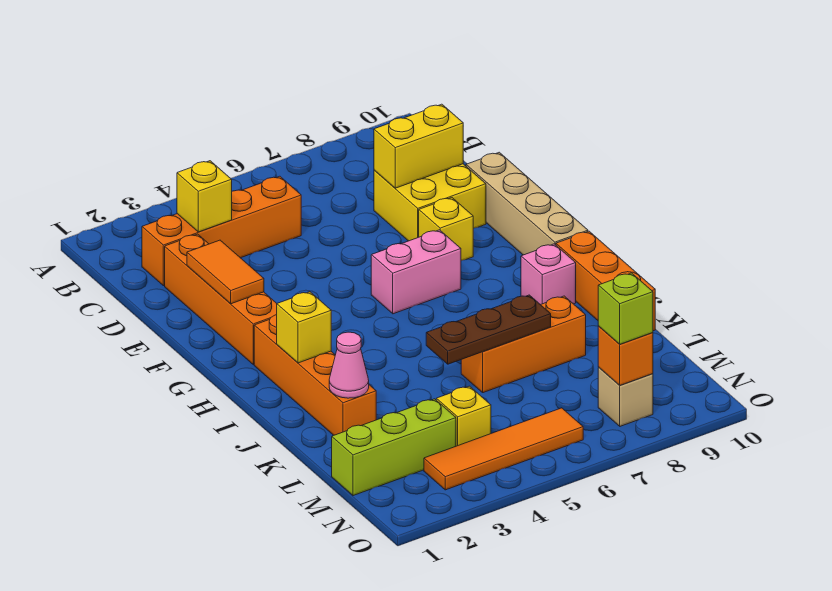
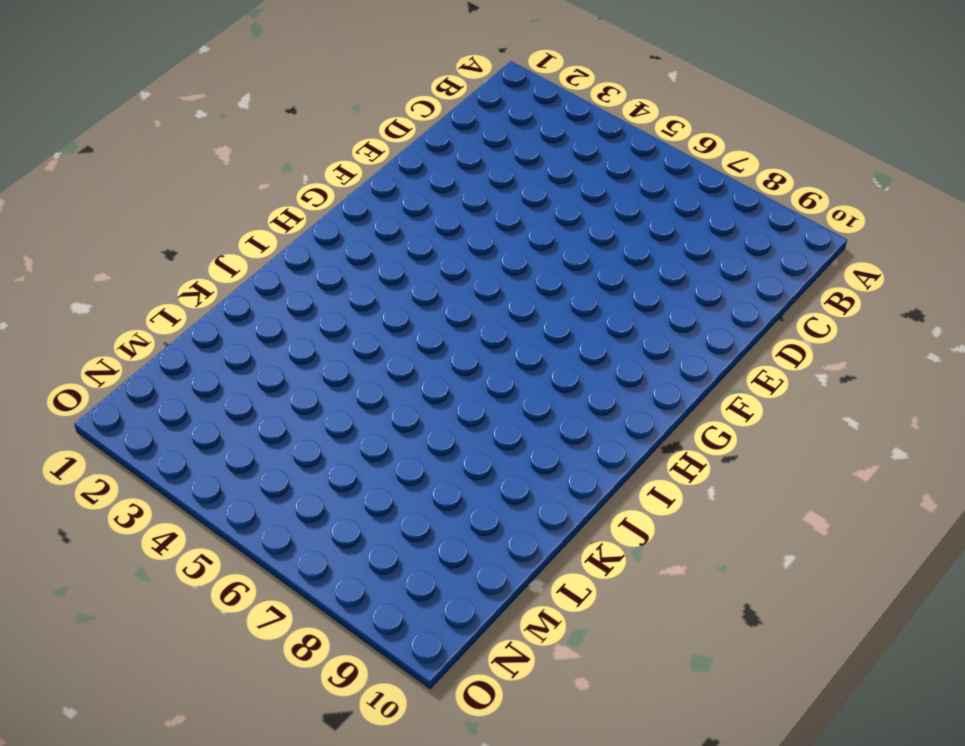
none -> orange brick C2:C5 level 1
none -> orange brick D2:G2 level 1
none -> yellow brick D8:E9 level 1

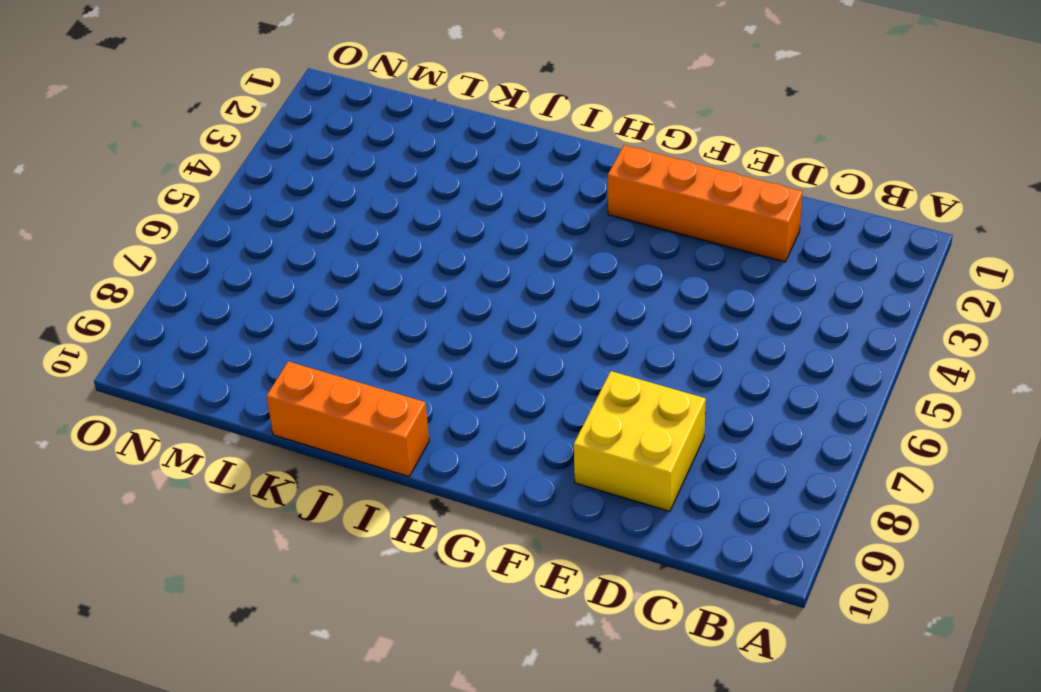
none -> orange brick C2:C5 level 1
none -> tan brick E10:H10 level 1
none -> yellow brick F8 level 1

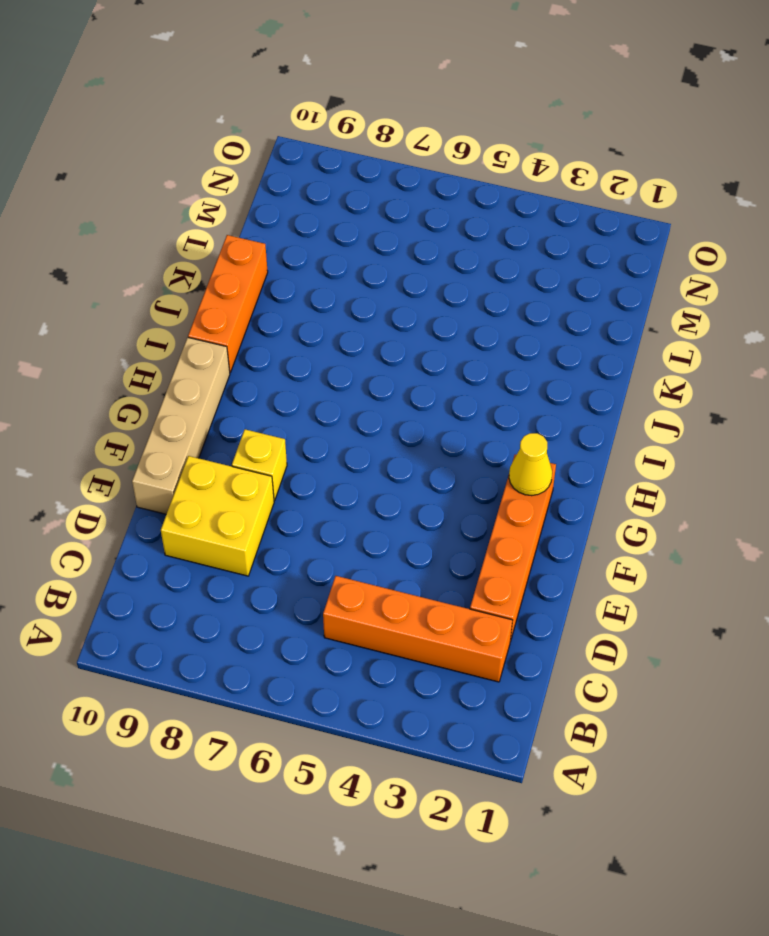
yellow cone G2 level 2 -> none
none -> pink brick G6:G7 level 1
none -> orange brick H2:K2 level 1
none -> pink brick I9 level 1

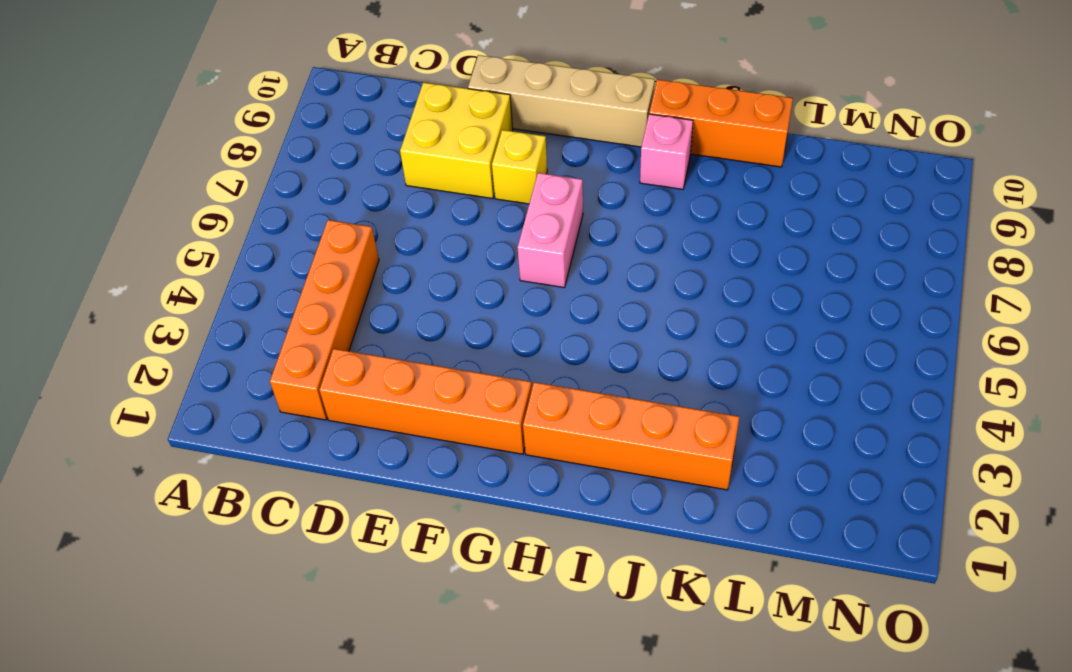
none -> orange brick K6:K8 level 1
none -> lime brick M1:M3 level 1
none -> yellow brick M4 level 1

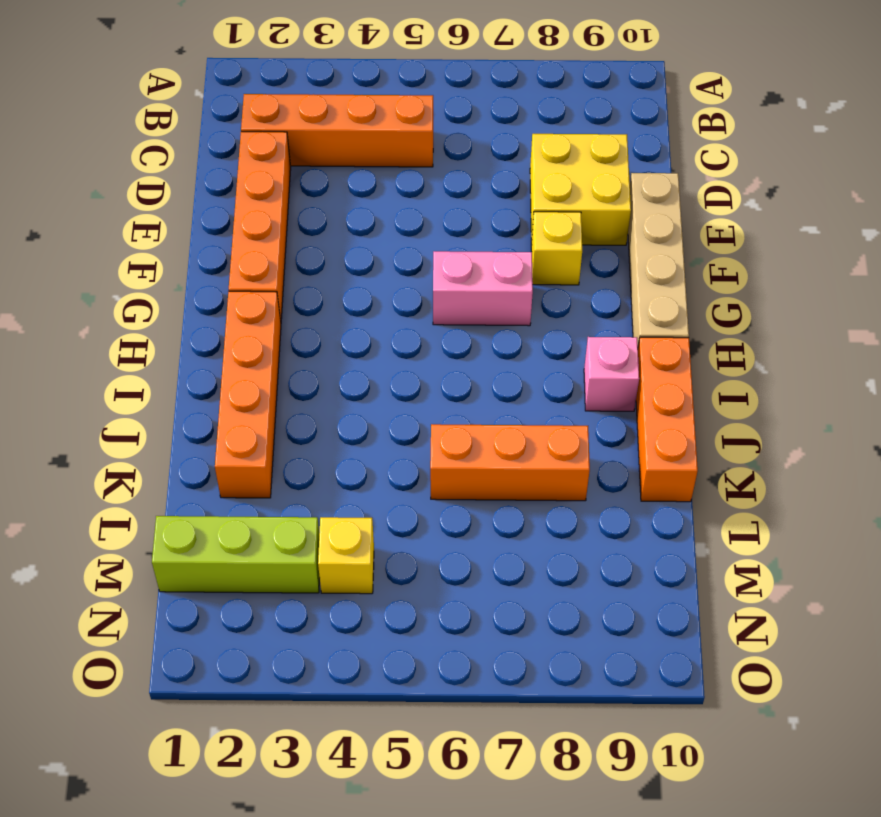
none -> orange tile N3:N6 level 1
none -> tan brick N8 level 1
none -> yellow brick C3 level 2

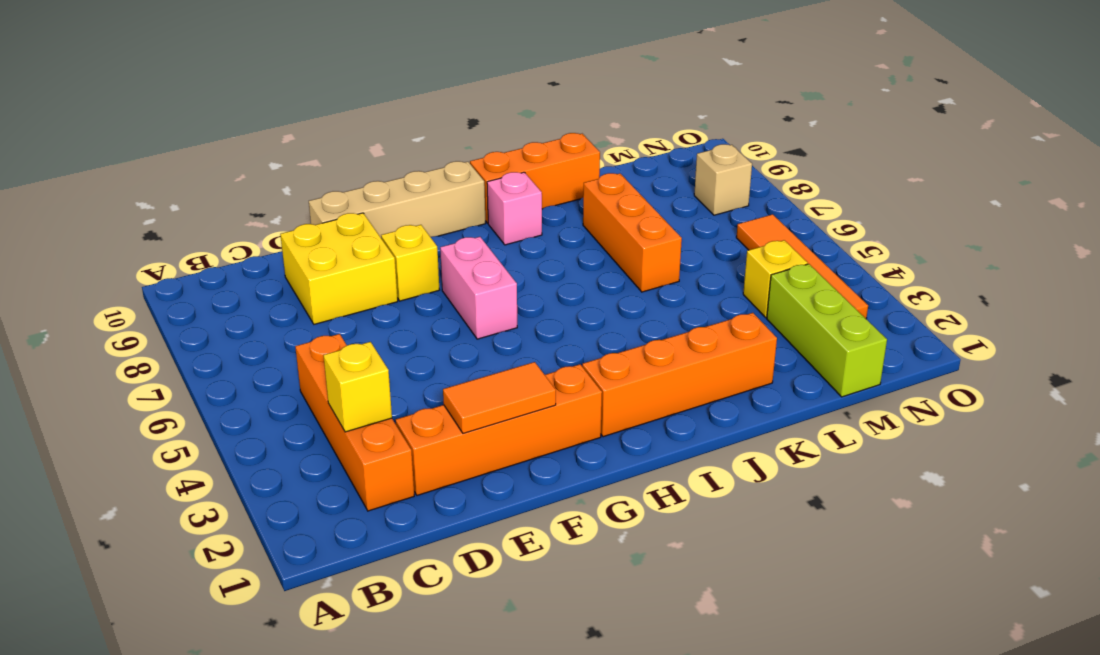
none -> yellow brick D8:D9 level 2
none -> yellow brick I2 level 2
none -> pink cone K2 level 2

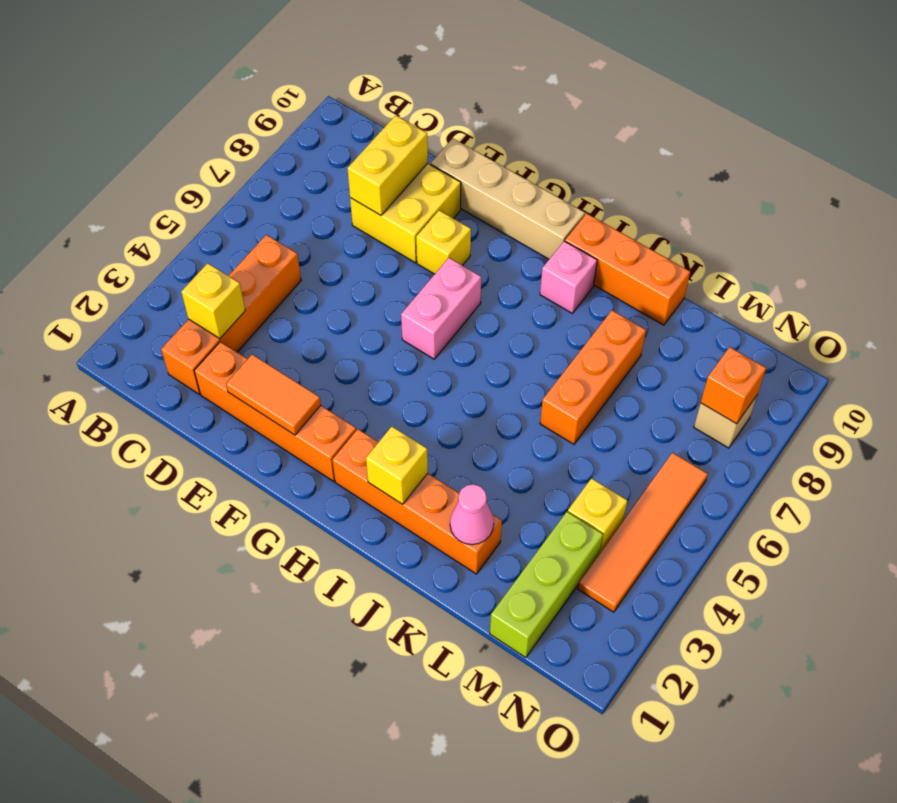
none -> brown plate K5:K7 level 2
none -> lime brick N8 level 3

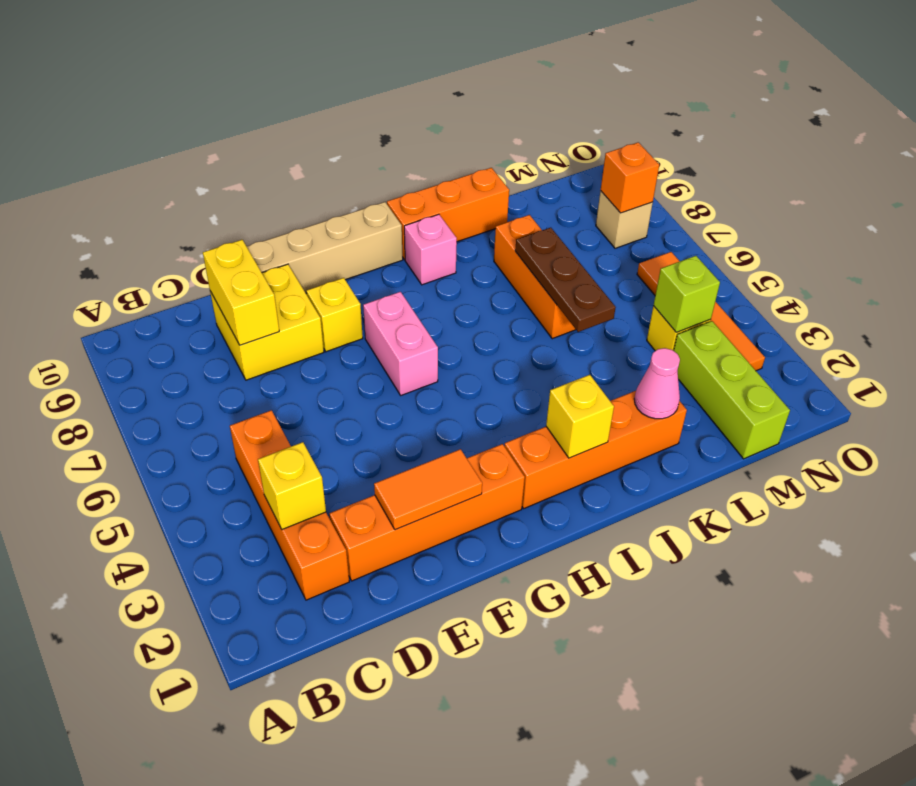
lime brick M4 level 2 -> lime brick N8 level 3

